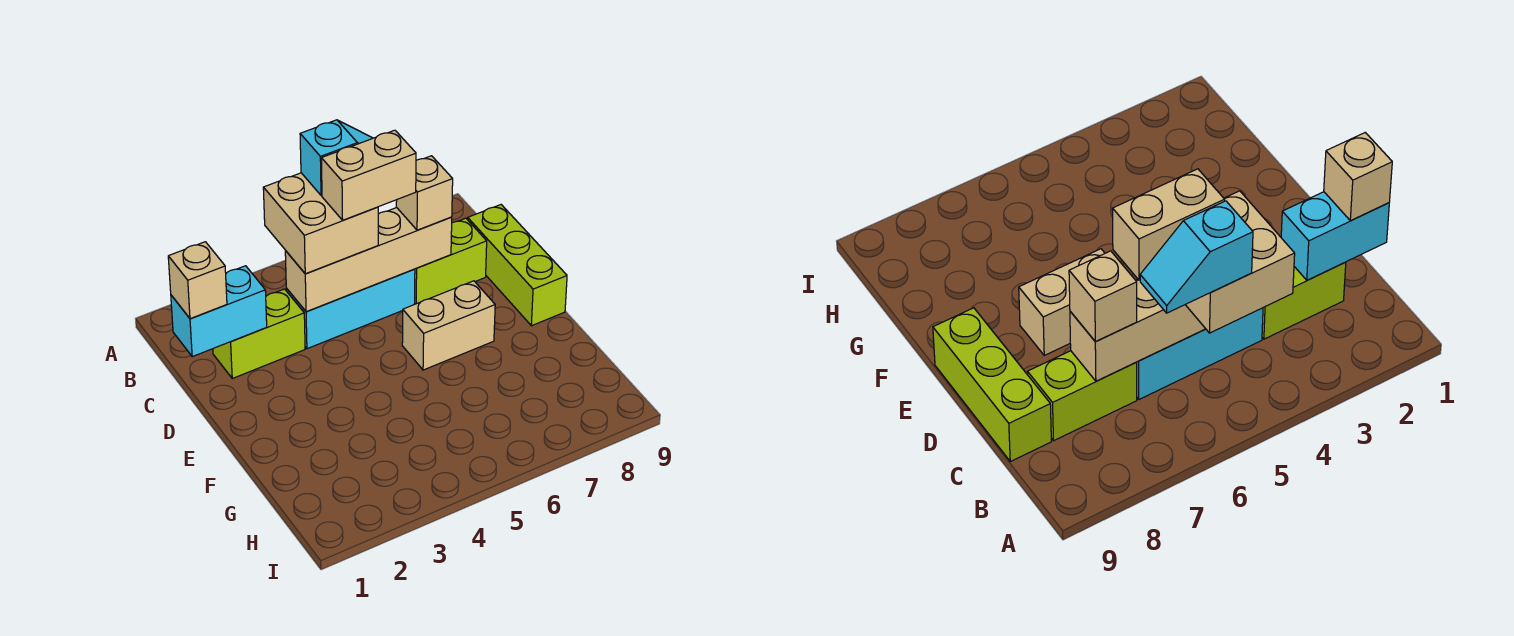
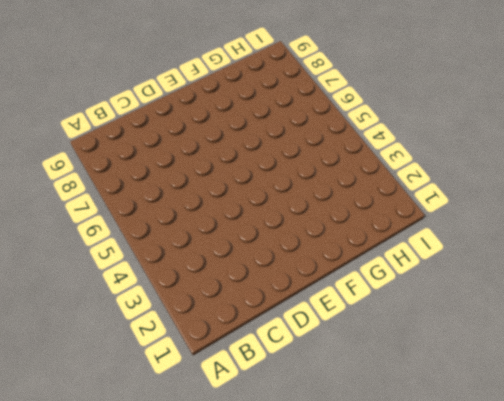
none -> lime brick C2:C3 level 1
none -> cyan brick C4:C6 level 1
none -> lime brick C7:C8 level 1

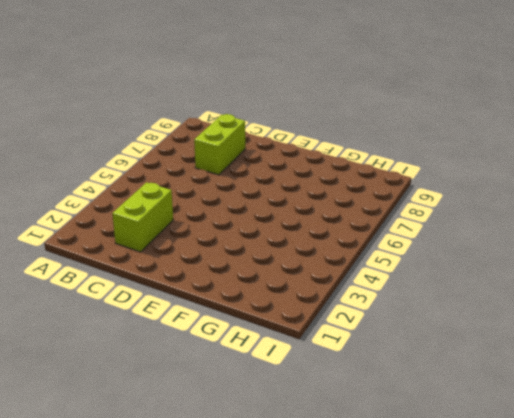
none -> cyan brick C4:C6 level 1
none -> lime brick C9:E9 level 1
none -> tan brick E6:E7 level 1

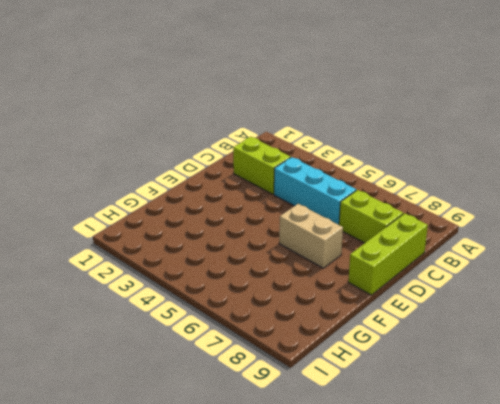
none -> cyan brick C1:C2 level 2
none -> tan brick C4:C7 level 2
none -> tan brick B4:C5 level 3

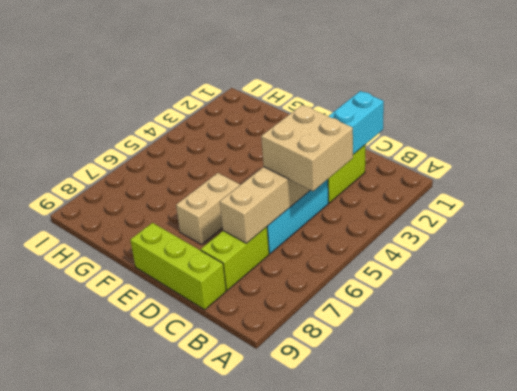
none -> tan brick C1 level 3
none -> tan brick C7 level 3
none -> cyan slope B5:B6 level 4 top 5

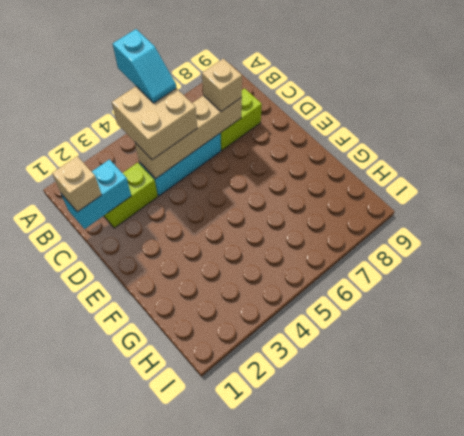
cyan slope A5:B5 level 4 top A -> cyan slope B5:B6 level 4 top 5
none -> lime brick C9:E9 level 1
none -> tan brick E6:E7 level 1
none -> tan brick C5:C6 level 4

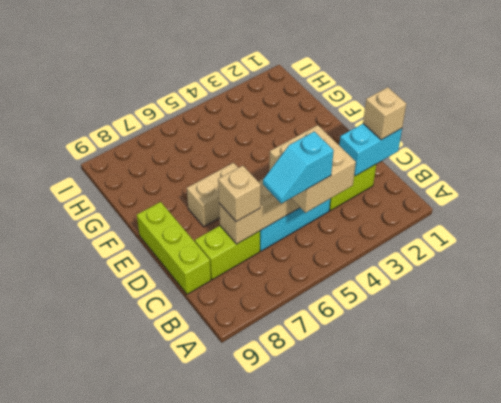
none -> tan brick C5:C6 level 4

